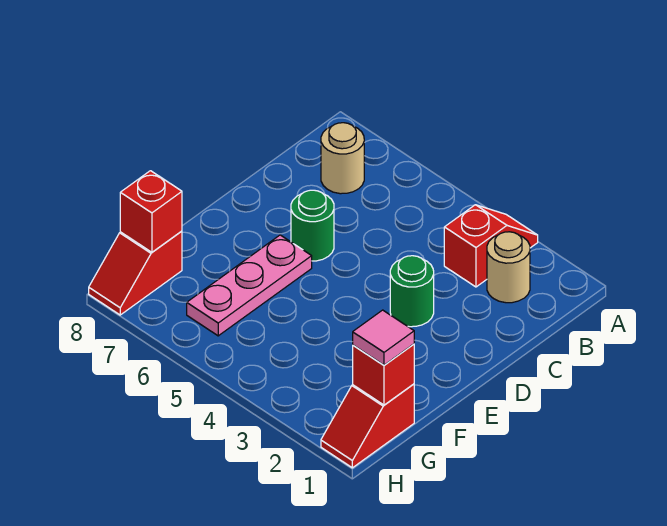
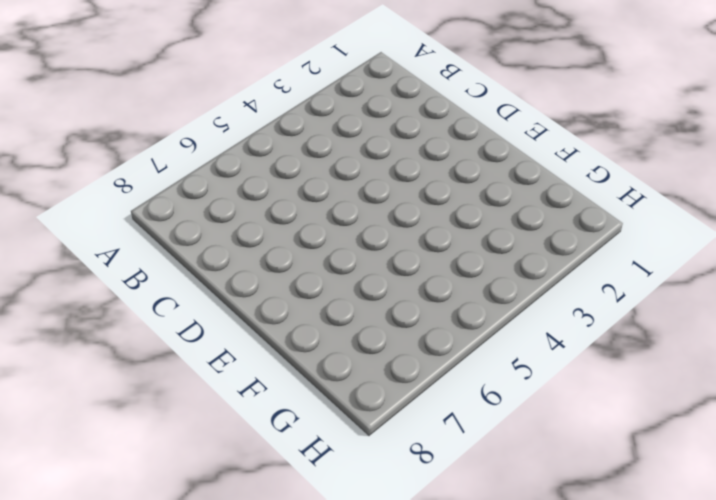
none -> red slope A3:B3 level 1 top B
none -> tan round brick B2 level 1

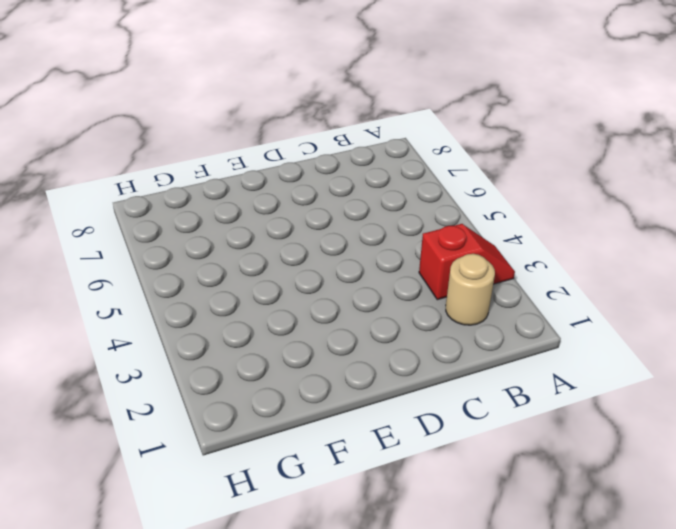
none -> tan round brick B7 level 1
none -> green round brick D3 level 1

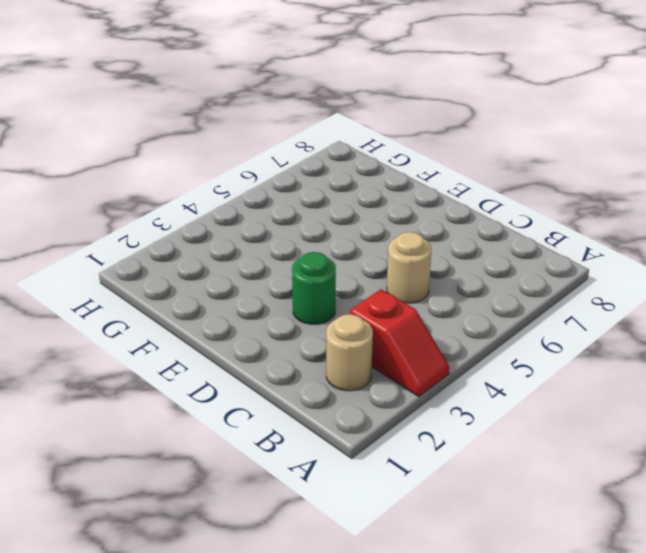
tan round brick C5 level 1 -> tan round brick B7 level 1
none -> green round brick D6 level 1
none -> pink plate E6:G6 level 1

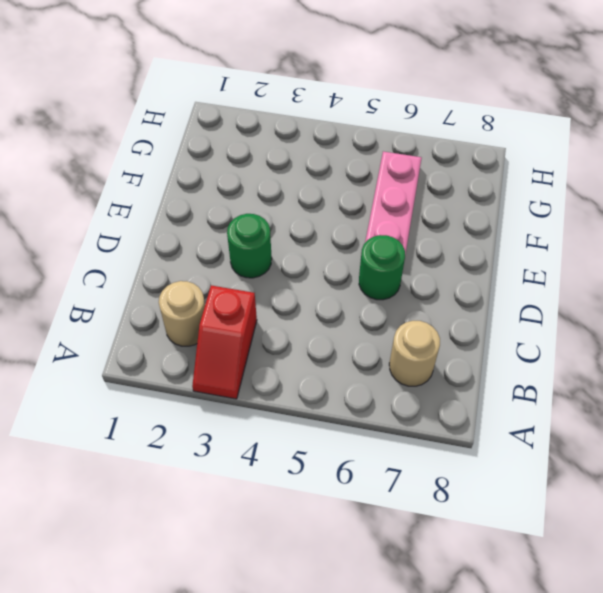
none -> red slope G1:H1 level 1 top G
none -> red slope G8:H8 level 1 top G

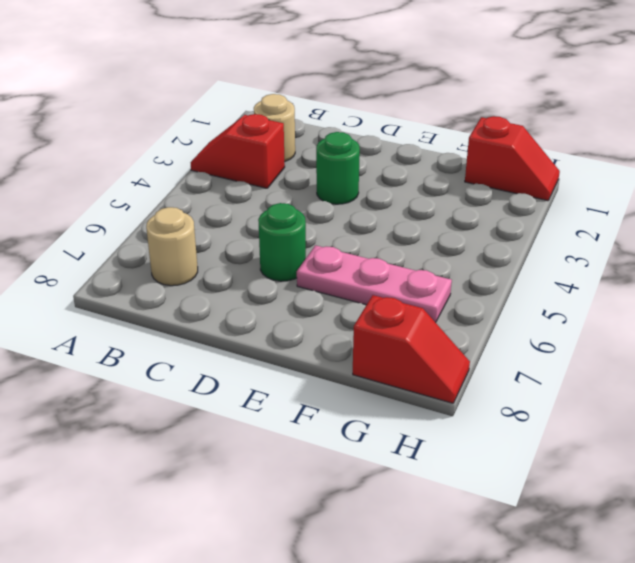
none -> red brick G1 level 2
none -> red brick G8 level 2

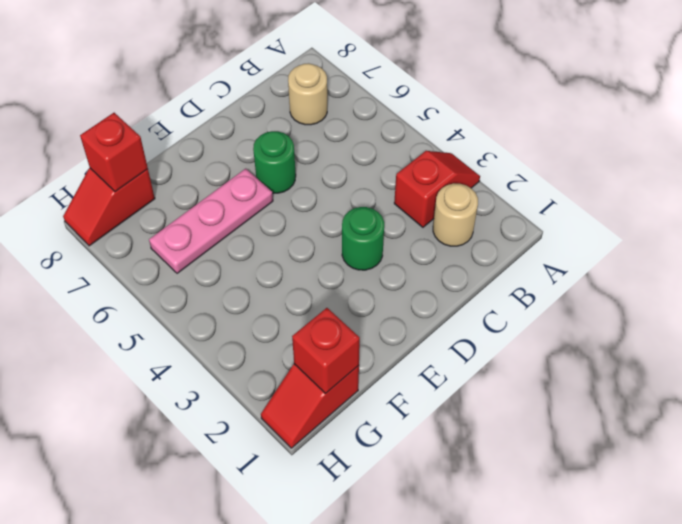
none -> pink tile G1 level 3

